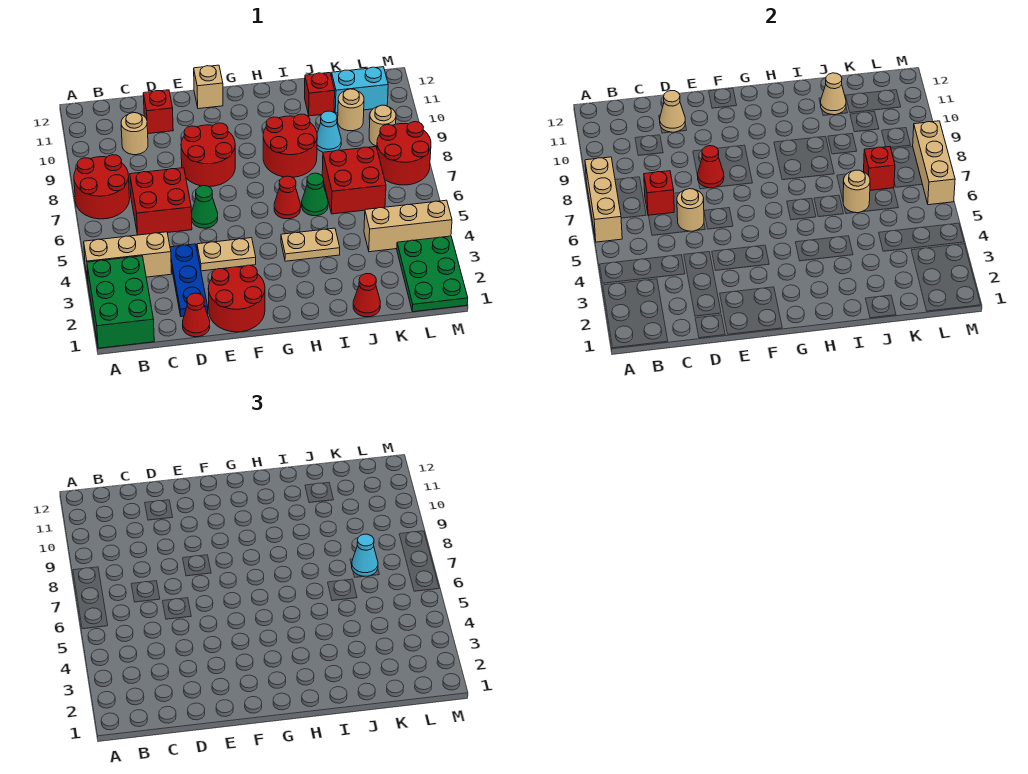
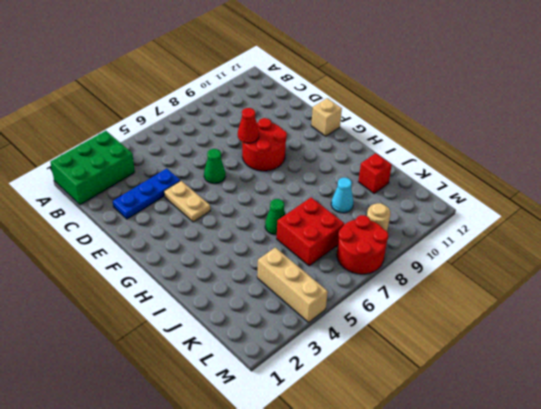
none -> tan brick A4:C4 level 1
none -> red round brick A7:B8 level 1
none -> red brick C6:D7 level 1
none -> tan round brick C10 level 1

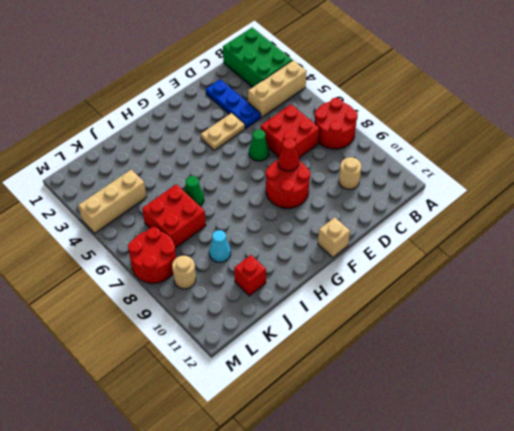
none -> red cone D1 level 1
none -> red brick D11 level 1
none -> red round brick E1:F2 level 1
none -> tan plate H4:I4 level 1

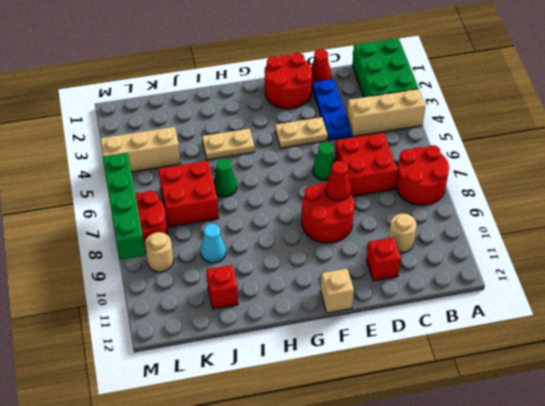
green brick M6:M9 level 2 -> tan brick M6:M8 level 2
none -> red cone H6 level 1
none -> red round brick H8:I9 level 1
none -> red cone J1 level 1
none -> tan round brick K10 level 1

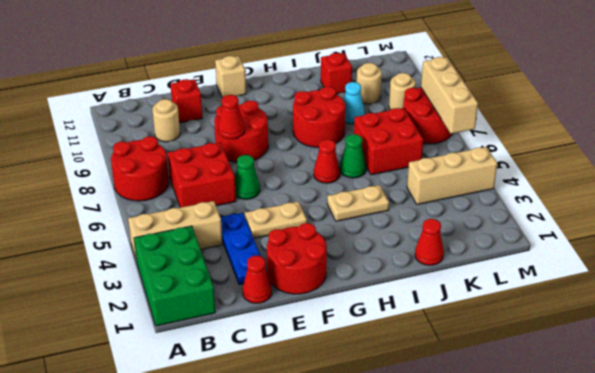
none -> cyan brick K11:L11 level 1
none -> green plate L1:M3 level 1
none -> tan brick A6:A8 level 2
none -> red brick C7 level 2

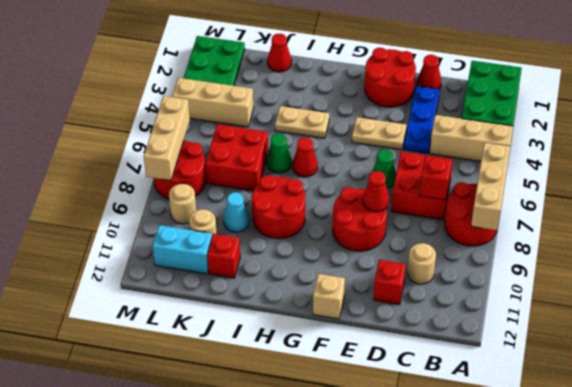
none -> tan round brick D6 level 2
none -> tan cone D11 level 2
none -> tan round brick J6 level 2
none -> tan cone J11 level 2

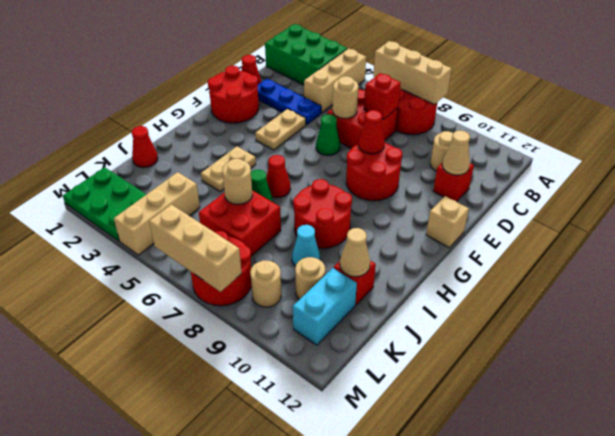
none -> red brick K7 level 2
none -> cyan cone K7 level 3

